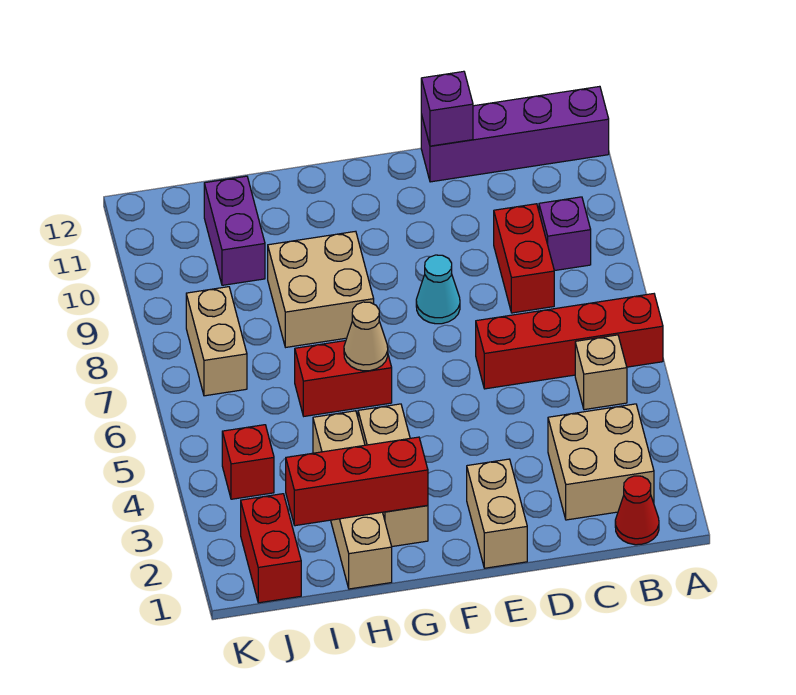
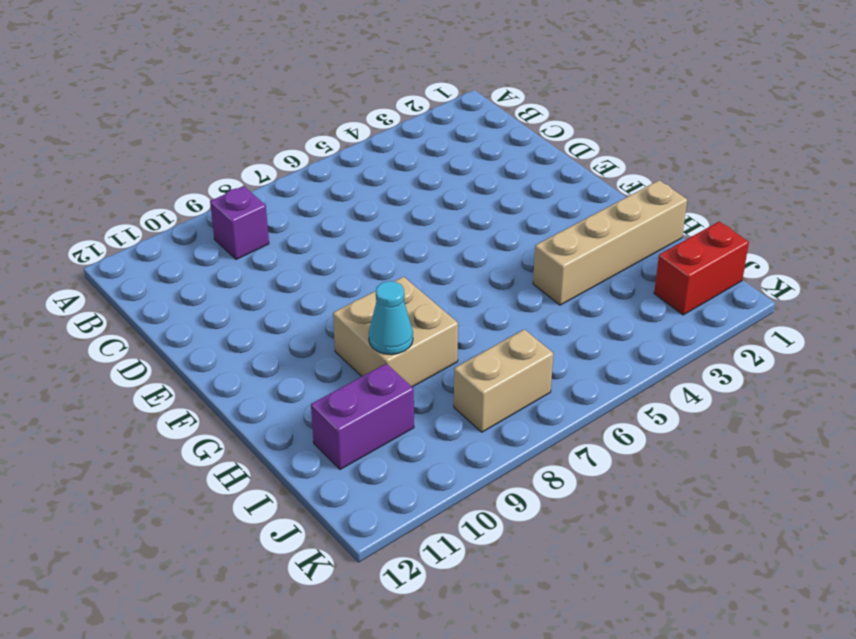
cyan cone H9 level 2 -> cyan cone E8 level 1
none -> red brick A6:D6 level 1
none -> purple brick A12:D12 level 1
none -> red cone B1 level 1

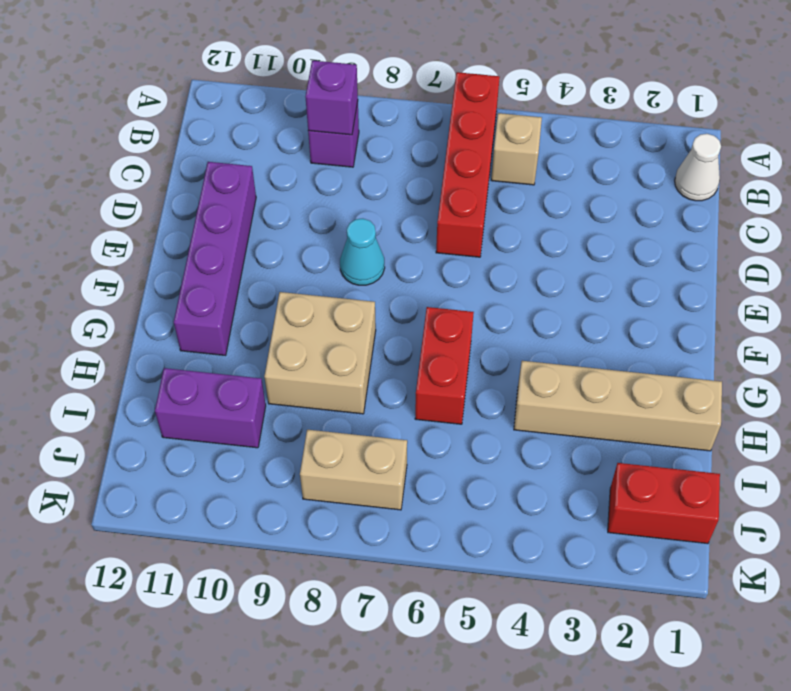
white cone B1 level 1 -> red cone B1 level 1
purple brick B9 level 2 -> purple brick D12 level 2
purple brick D11:G11 level 1 -> purple brick A12:D12 level 1
none -> tan brick B2:C3 level 1
none -> red brick C8:C9 level 1
none -> tan brick E1:E2 level 1

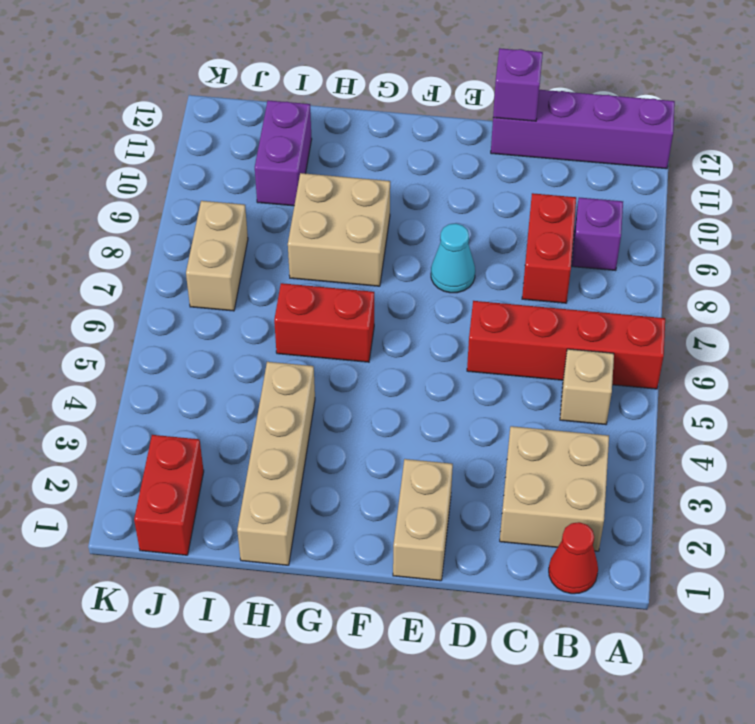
none -> tan brick G2:G4 level 1
none -> red brick J4 level 1
none -> red brick G2:I2 level 2

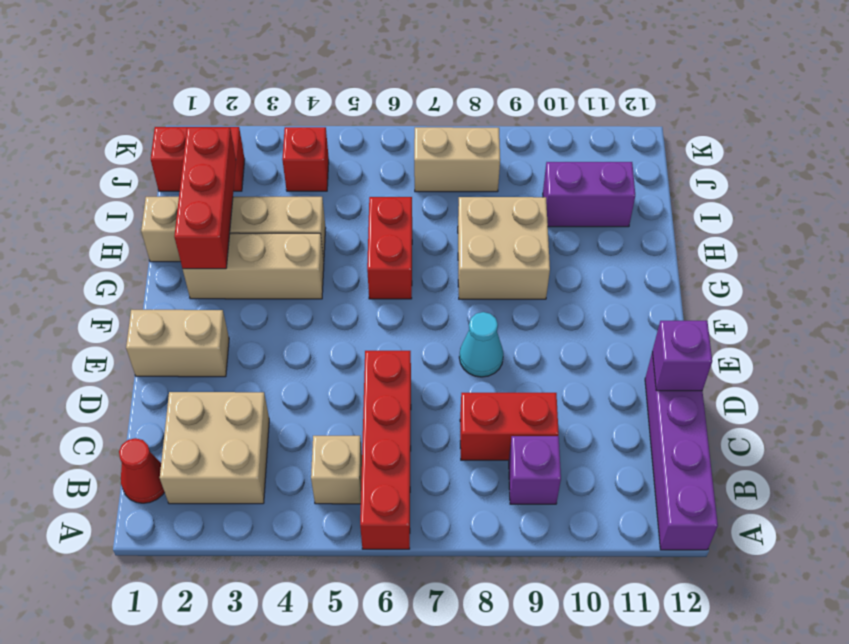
none -> tan cone G6 level 2

